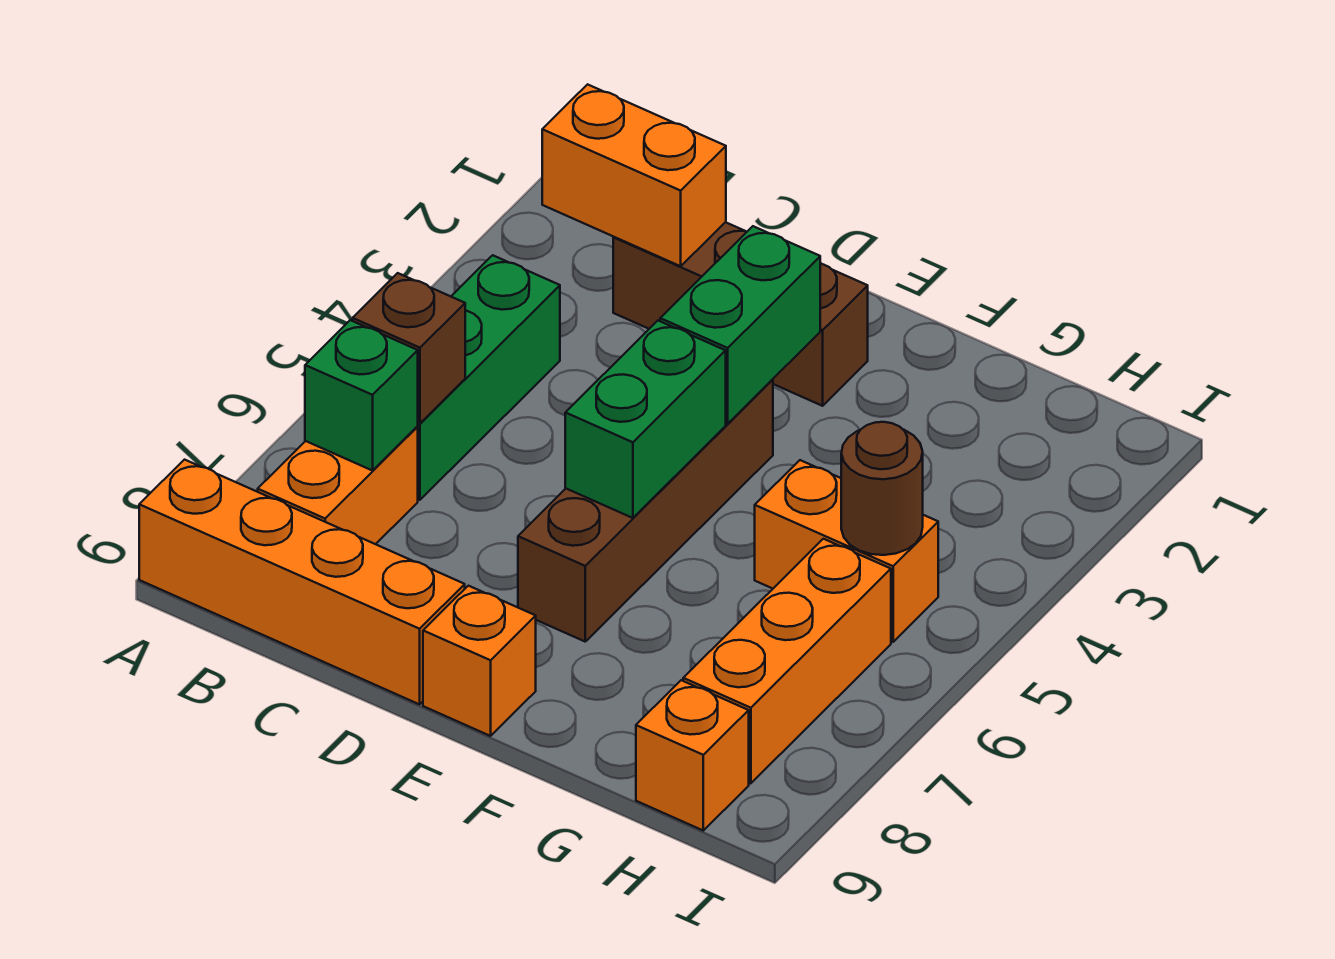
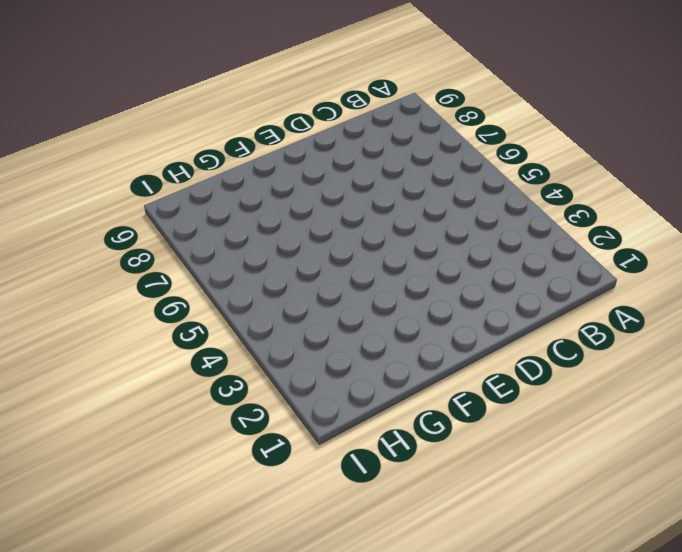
none -> orange brick A9:D9 level 1
none -> green brick B4:B6 level 1
none -> orange brick B7:B8 level 1

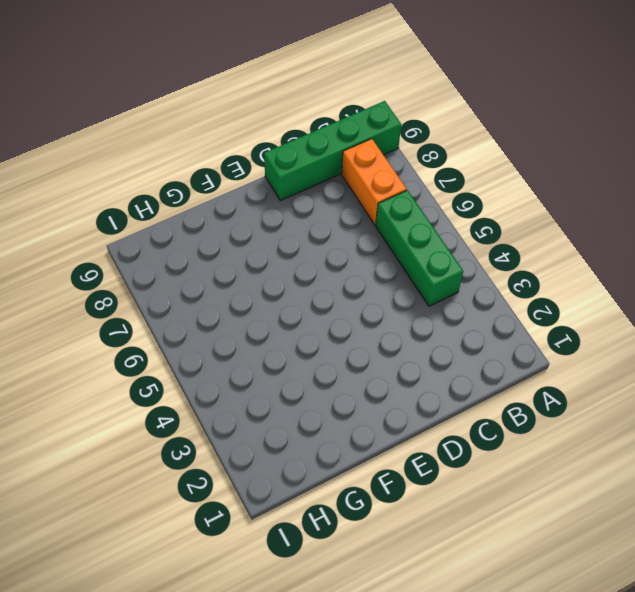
green brick A9:D9 level 1 -> orange brick A9:D9 level 1
none -> brown brick C2:E2 level 1
none -> brown brick E4:E7 level 1
none -> orange brick E9 level 1

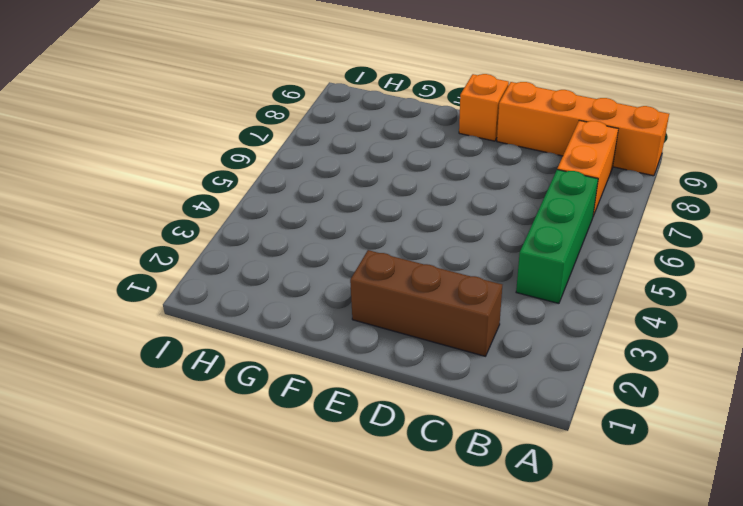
none -> brown brick E4:E7 level 1
none -> orange brick G5:H5 level 1
none -> orange brick H6:H8 level 1

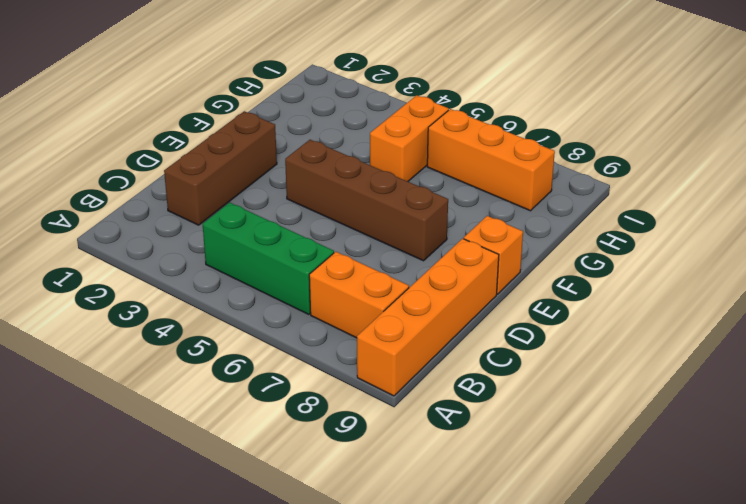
none -> orange brick H9 level 1
none -> orange brick B2:C2 level 2
none -> brown brick B6 level 2

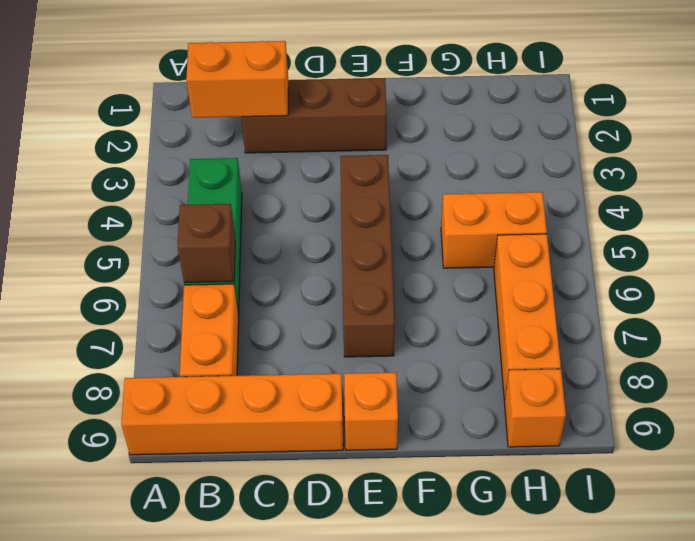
none -> green brick B7 level 2
none -> green brick E3:E4 level 2
none -> green brick E5:E6 level 2

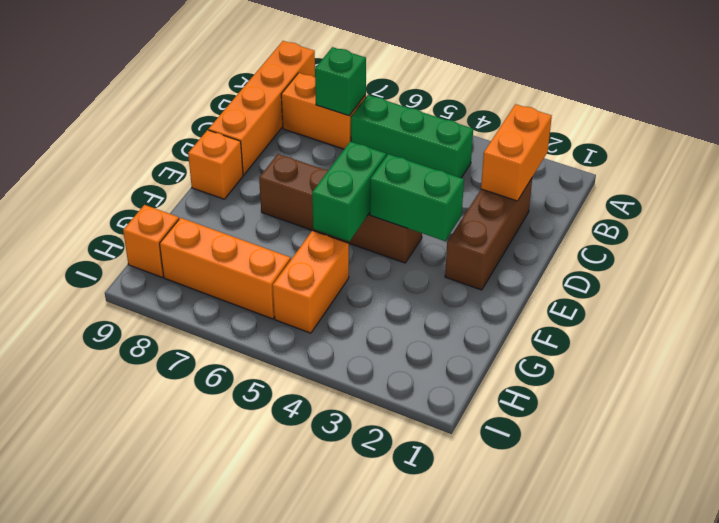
green brick E5:F5 level 2 -> green brick E5:E6 level 2
none -> brown brick B6 level 2
none -> brown round brick H5 level 2

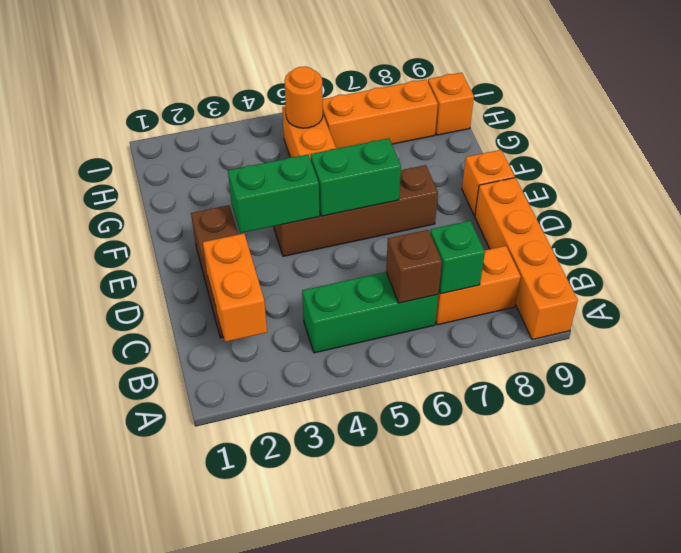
orange round brick H5 level 2 -> brown round brick H5 level 2

